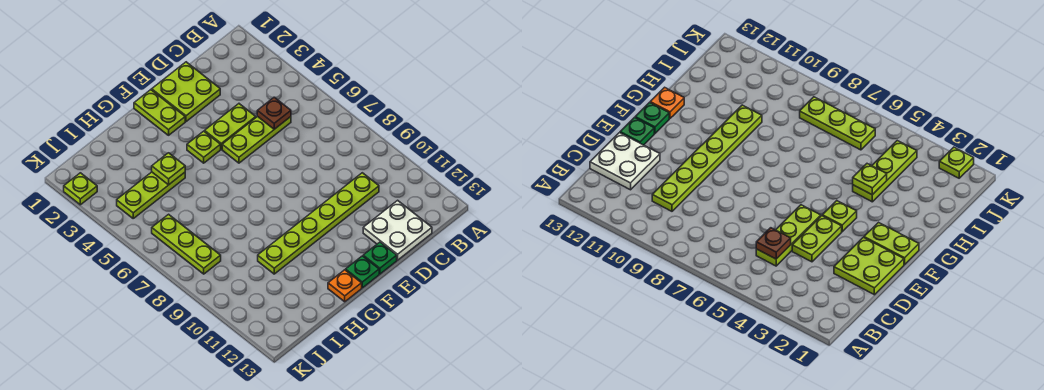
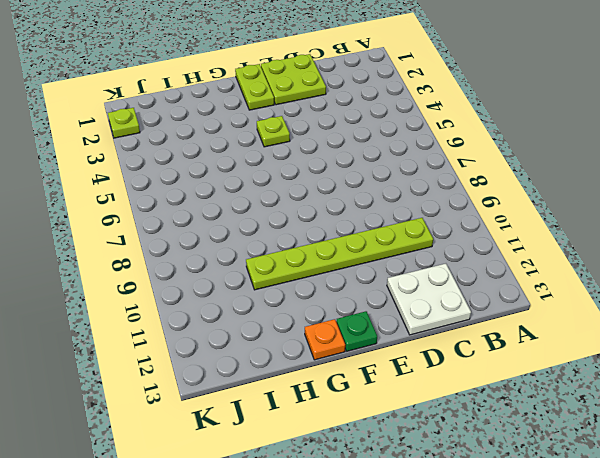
none -> lime plate C5:E5 level 1
none -> lime plate D4:E4 level 1
none -> green plate E13 level 1

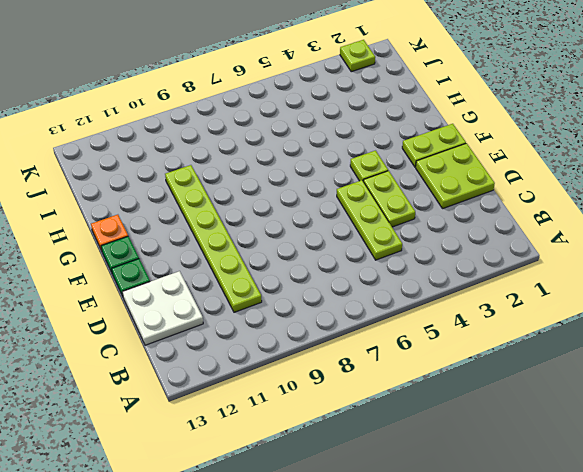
none -> lime plate H4:J4 level 1
none -> lime plate J6:J8 level 1
none -> brown plate C5 level 2

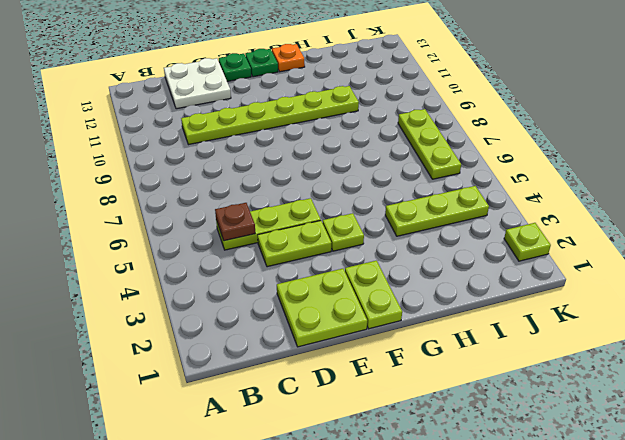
none -> lime plate H4 level 2

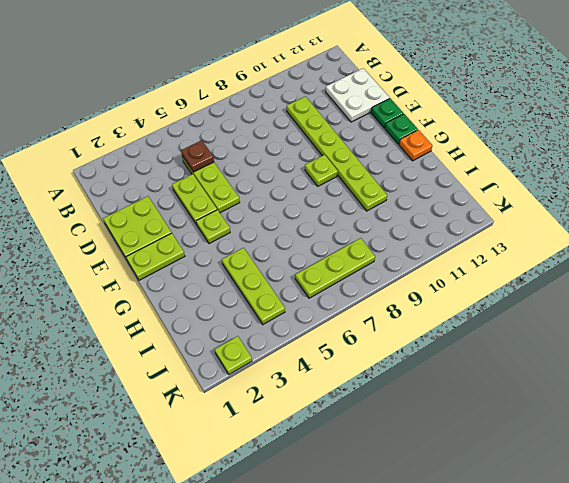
lime plate F9 level 1 -> lime plate H4 level 2

